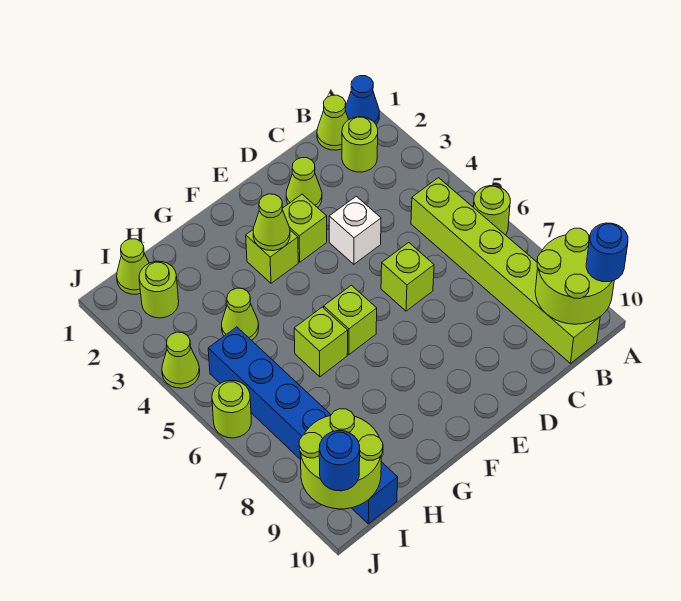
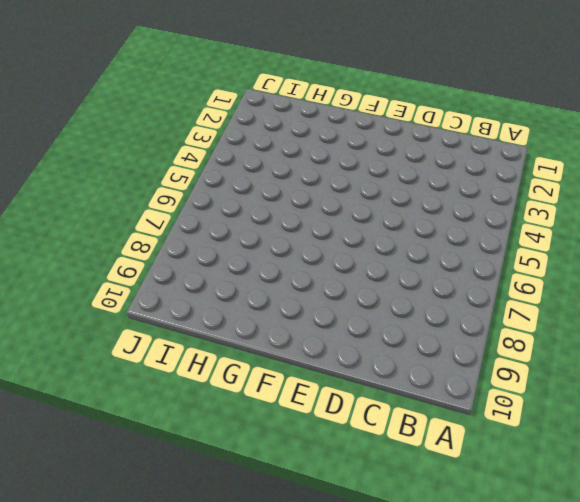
none -> blue cone A1 level 1
none -> lime round brick A6 level 1
none -> lime cone B1 level 1

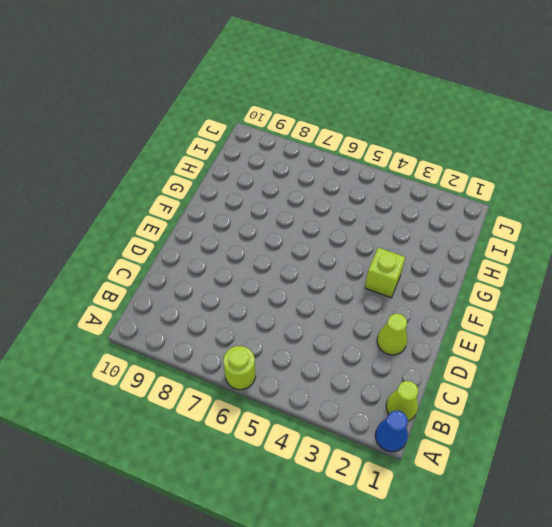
none -> lime round brick B2 level 1
none -> lime brick B5:B10 level 1
none -> white brick D4 level 1

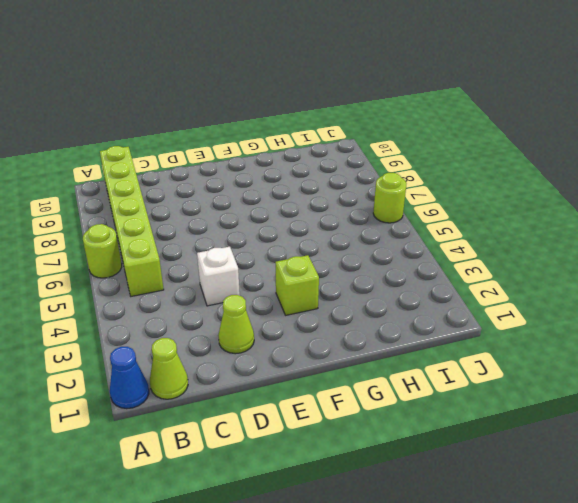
none -> lime round brick B2 level 1
none -> lime brick D6 level 1
none -> lime brick E3 level 1

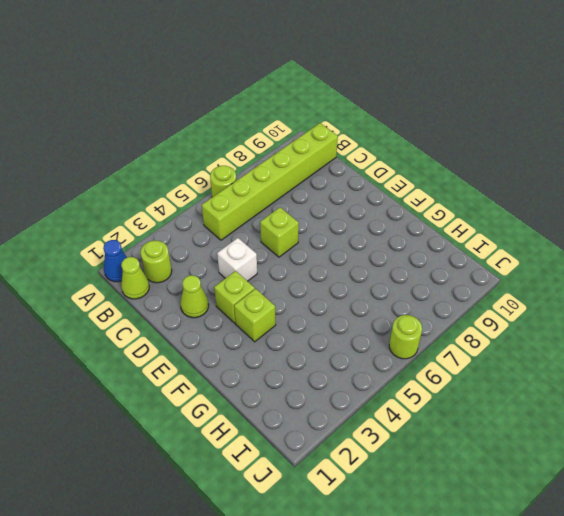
none -> lime brick F6 level 1
none -> lime brick G6 level 1
none -> lime cone H4 level 1

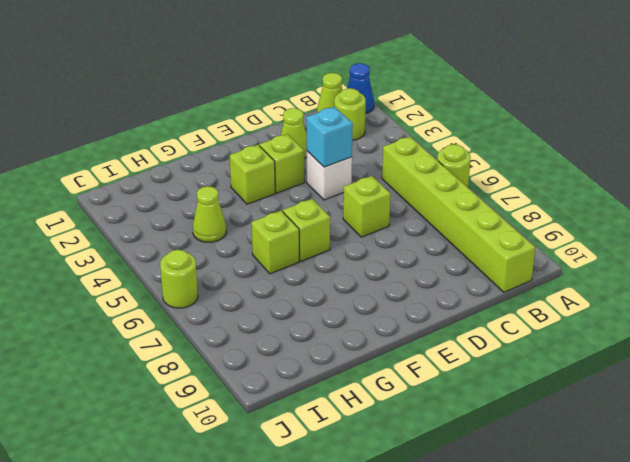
cyan brick D4 level 2 -> none
none -> lime cone I1 level 1
none -> lime round brick I2 level 1
none -> blue brick I5:I10 level 1

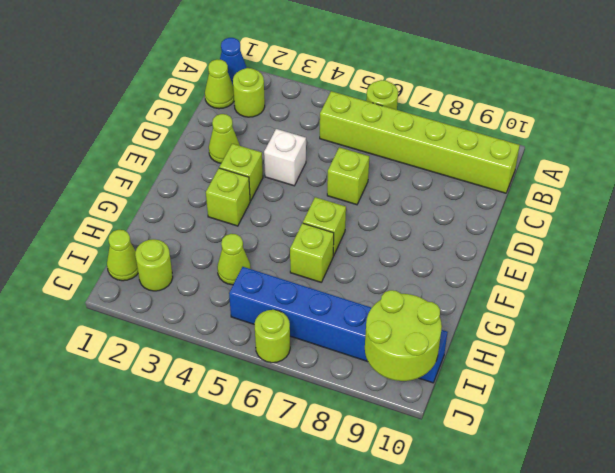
none -> lime cone J4 level 1
none -> lime round brick A9:B10 level 2
none -> lime cone F3 level 2

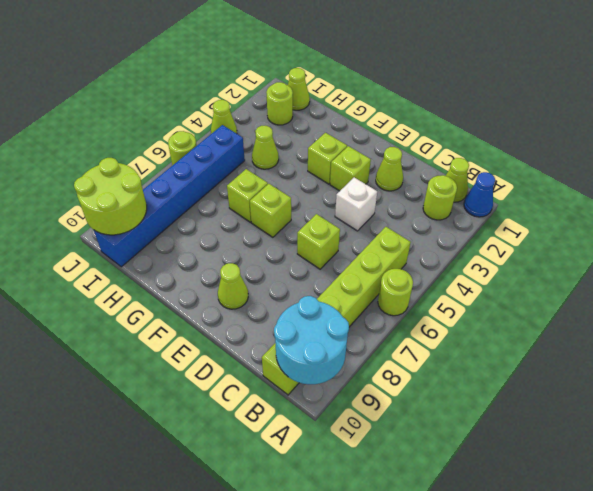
cyan round brick A9:B10 level 2 -> lime round brick A9:B10 level 2
lime cone E9 level 1 -> lime cone F3 level 2
none -> blue round brick A10 level 3
none -> blue round brick J10 level 3

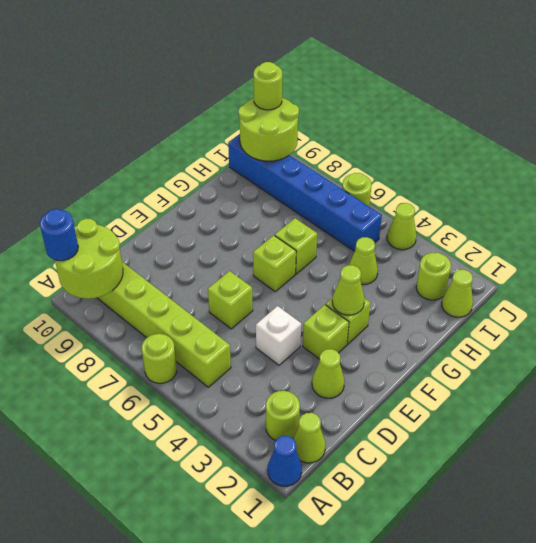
lime round brick J10 level 3 -> blue round brick J10 level 3

